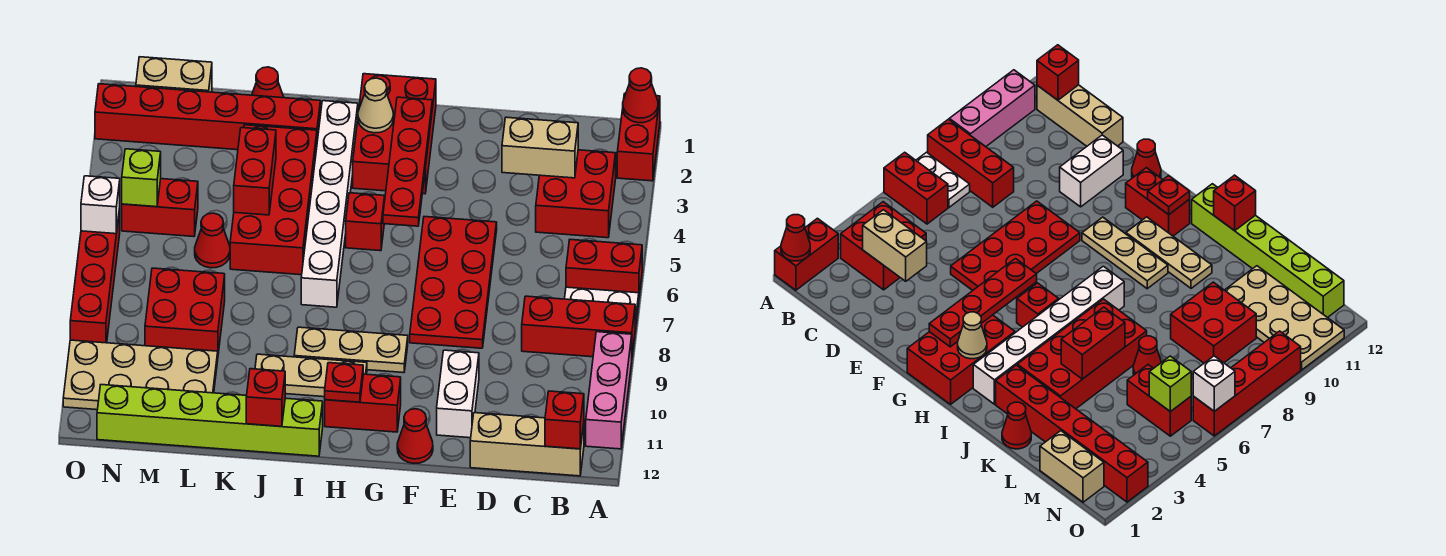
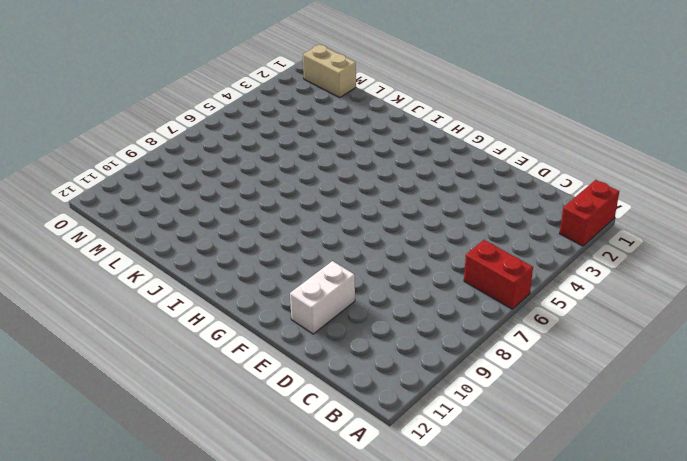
none -> white plate A7:B7 level 1
none -> red brick A8:C8 level 1
none -> pink brick A9:A11 level 1
none -> red brick B3:C4 level 1

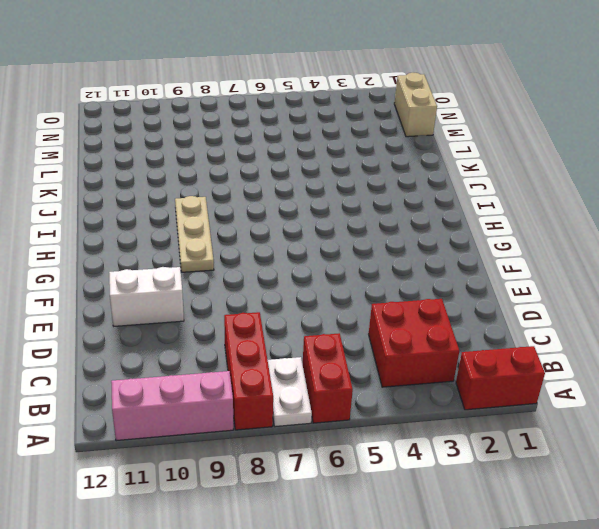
none -> tan brick B12:D12 level 1
none -> red plate E5:F8 level 1
none -> red cone F12 level 1
none -> red brick G1:H3 level 1

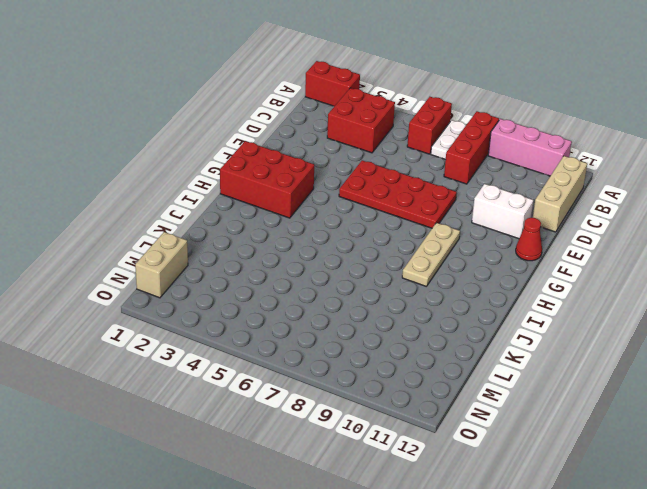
none -> red brick G11:H11 level 1
none -> red brick H5 level 1
none -> tan plate H10:J10 level 1
none -> white brick I2:I7 level 1

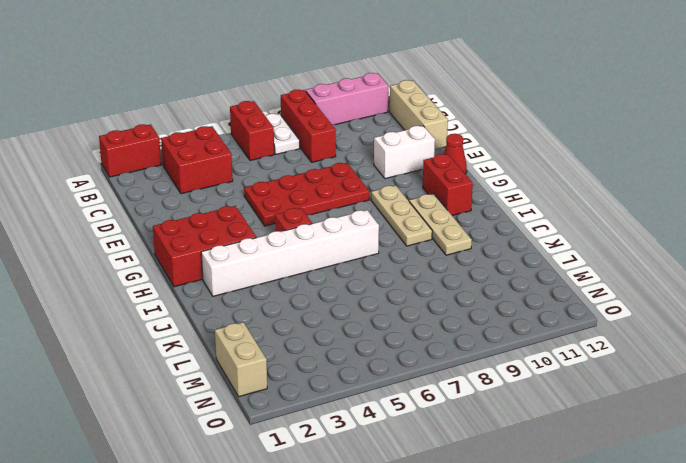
none -> lime brick I12:N12 level 1
none -> red brick J2:O2 level 1
none -> red brick J3:K6 level 1
none -> red cone K1 level 1

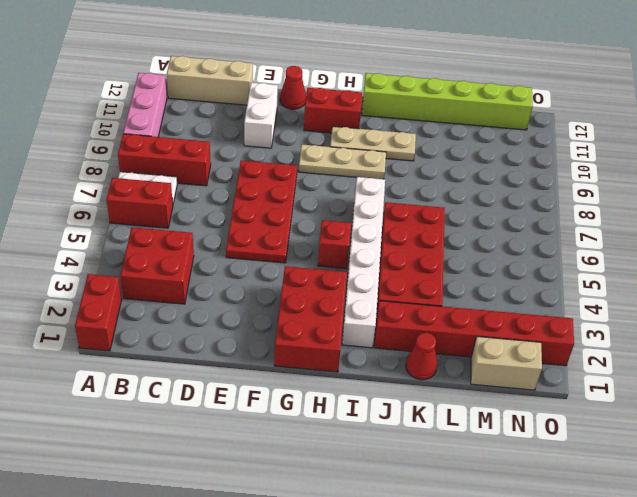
none -> red cone L6 level 1
none -> red brick L8:M9 level 1
none -> tan plate L10:O11 level 1
none -> red brick M5:N5 level 1

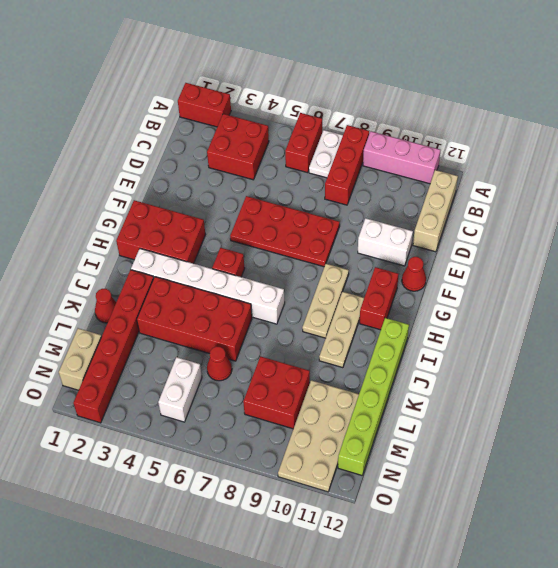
white brick M5:N5 level 1 -> red brick M5:N5 level 1
none -> red brick O6:O9 level 1
none -> red cone A1 level 2
none -> red brick B12 level 2
none -> tan brick C3:D3 level 2

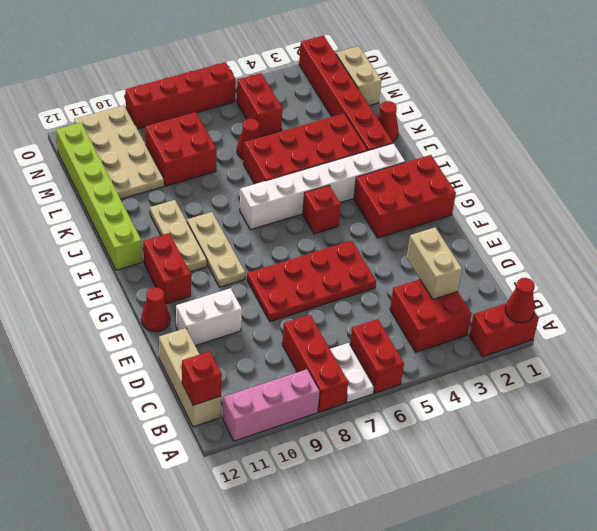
none -> red plate G2:G5 level 2
none -> tan cone H2 level 2
none -> red plate H11 level 2
none -> red brick J12 level 2

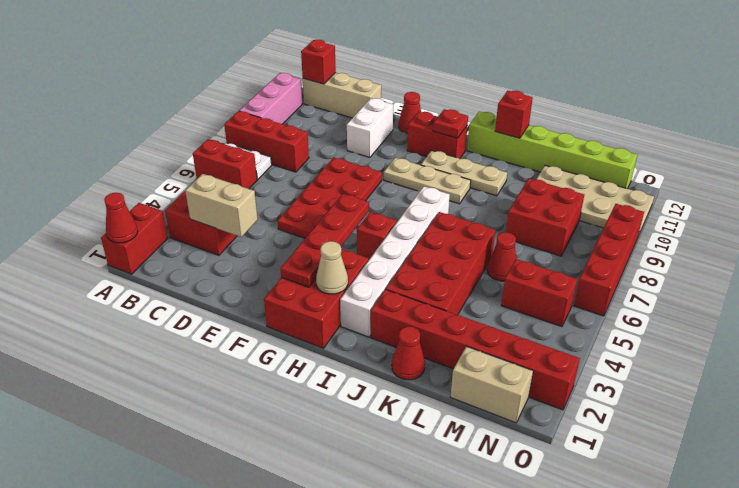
none -> red brick K4:K5 level 2
none -> lime brick N5 level 2
none -> white brick O6 level 2

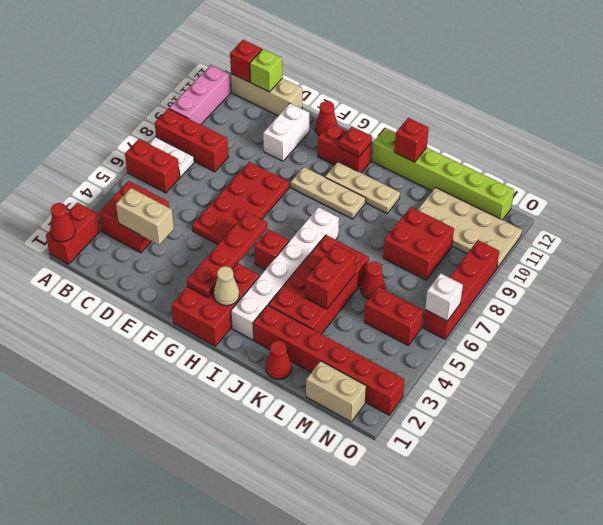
lime brick C12 level 2 -> lime brick N5 level 2

